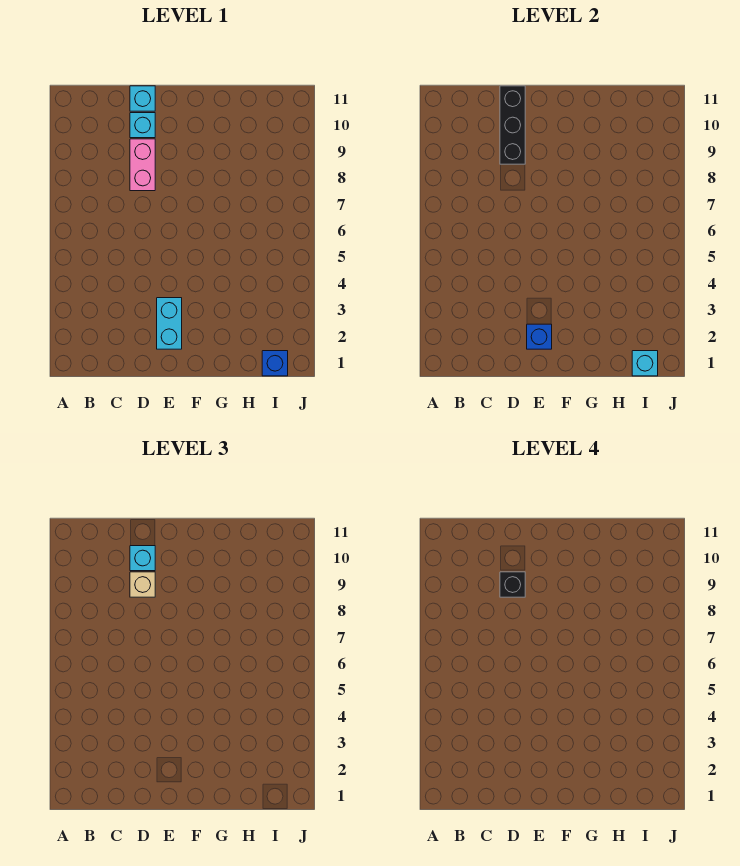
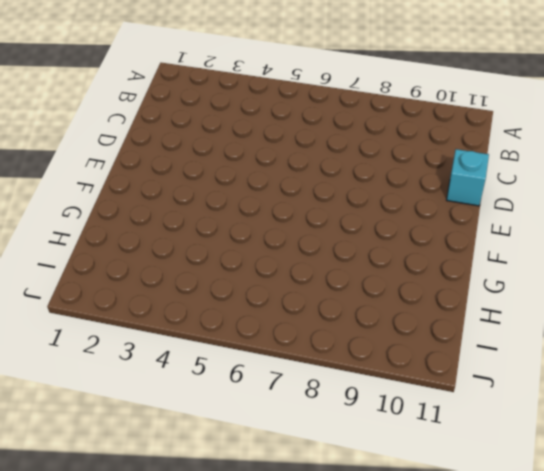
none -> pink brick D8:D9 level 1
none -> cyan brick D10 level 1

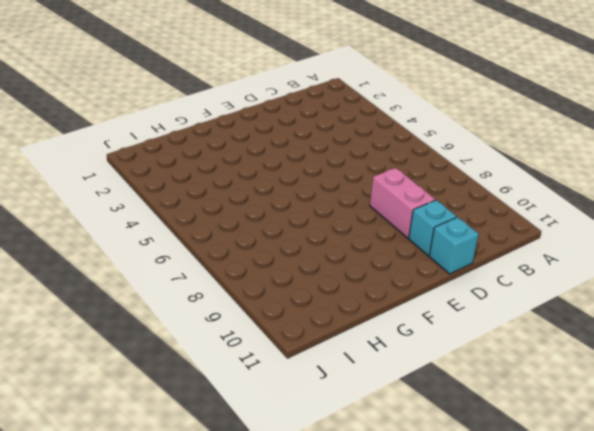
none -> cyan brick E2:E3 level 1
none -> blue brick I1 level 1

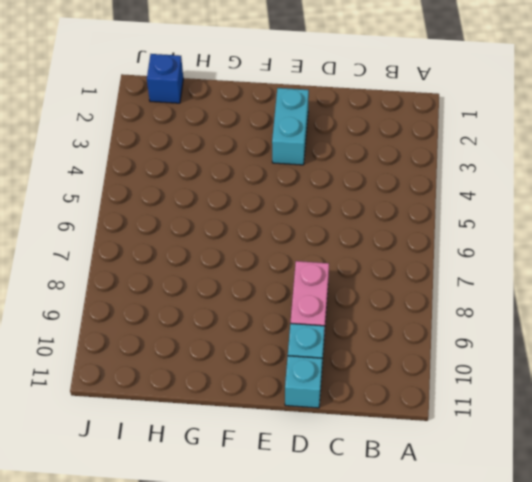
none -> black brick D9:D11 level 2
none -> blue brick E2 level 2

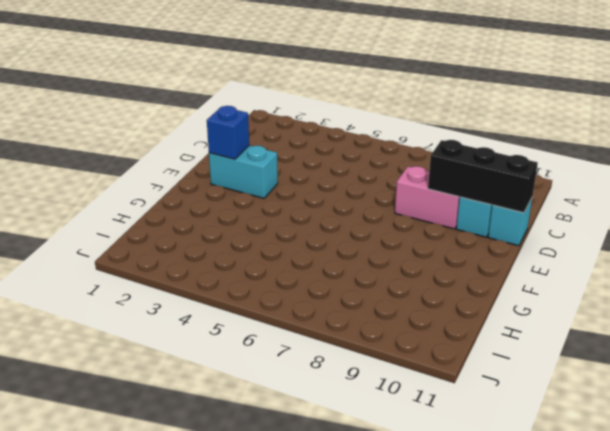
none -> blue brick I1 level 1
none -> cyan brick I1 level 2

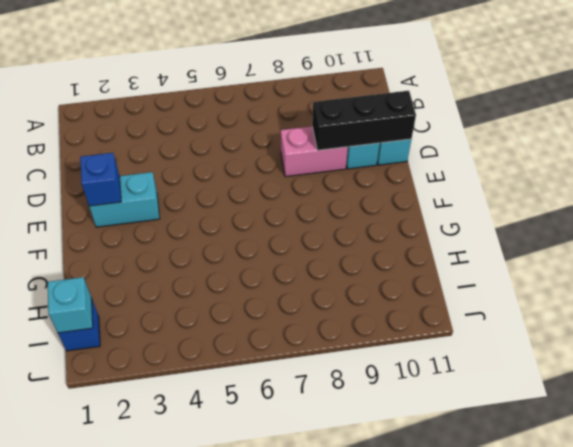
none -> tan brick D9 level 3
none -> cyan brick D10 level 3

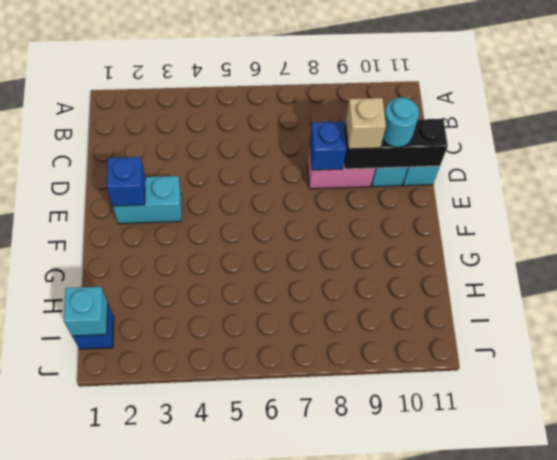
blue brick D8 level 2 -> none
cyan round brick D10 level 3 -> cyan brick D10 level 3
none -> black brick D9 level 4

